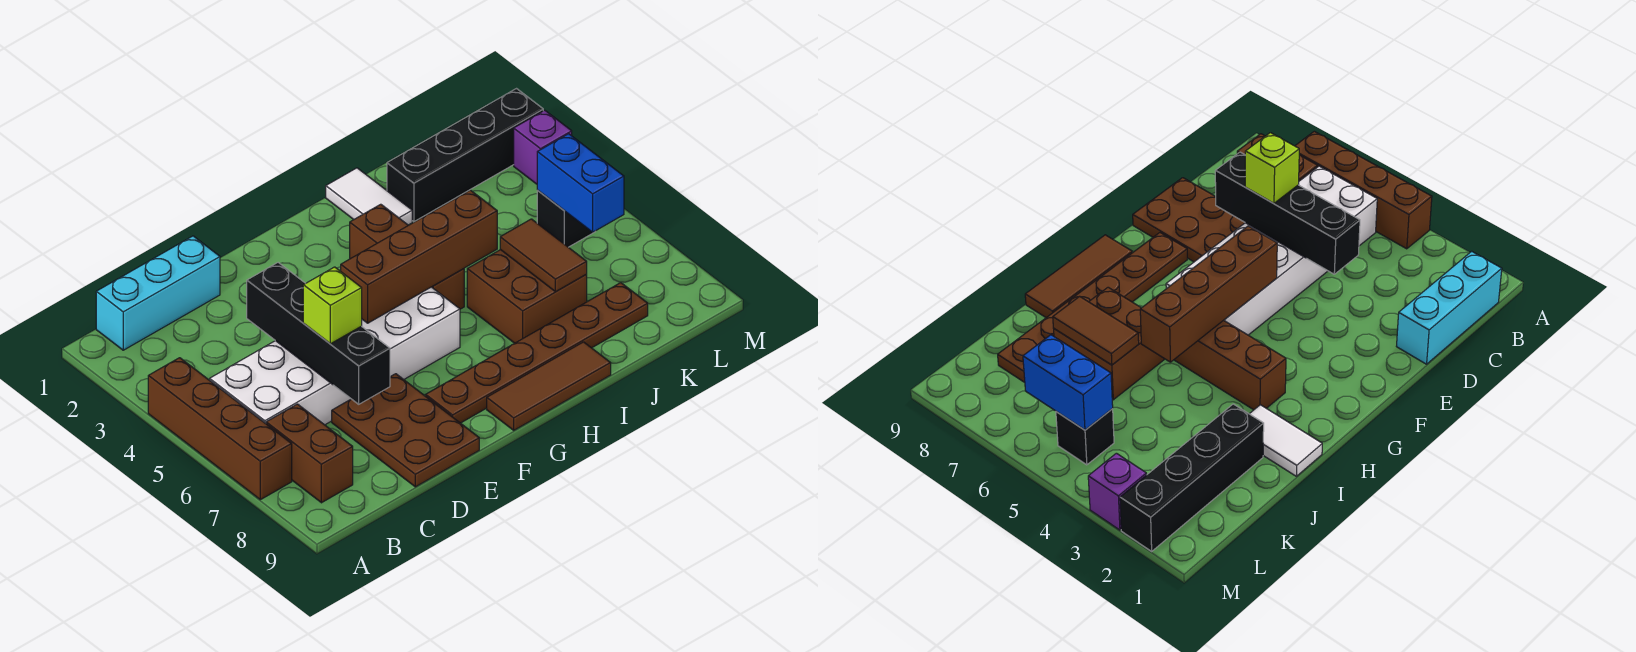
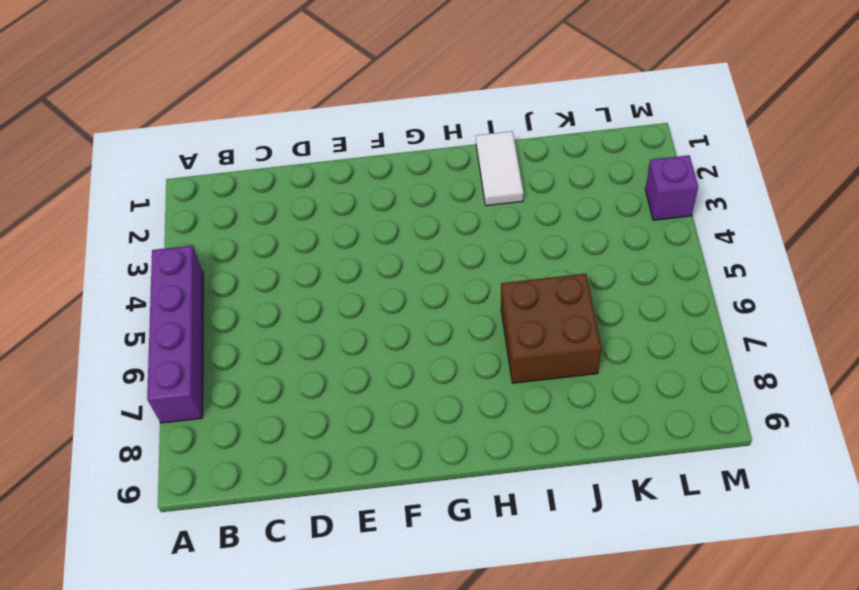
purple brick A4:A7 level 1 -> brown brick A4:A7 level 1
none -> cyan brick B1:D1 level 1
none -> white brick B5:G6 level 1
none -> brown brick B7:B8 level 1

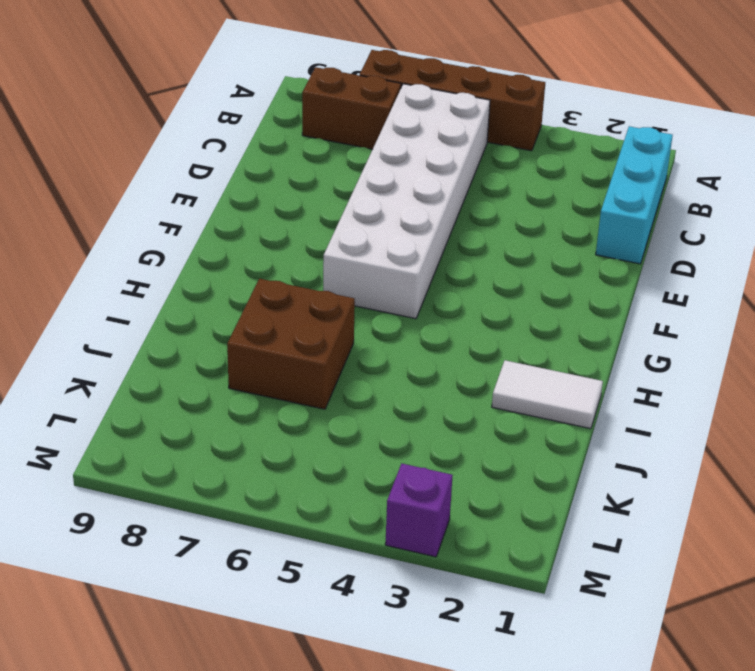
none -> brown plate D7:E9 level 1
none -> brown plate F8:K8 level 1
none -> brown tile G9:I9 level 1

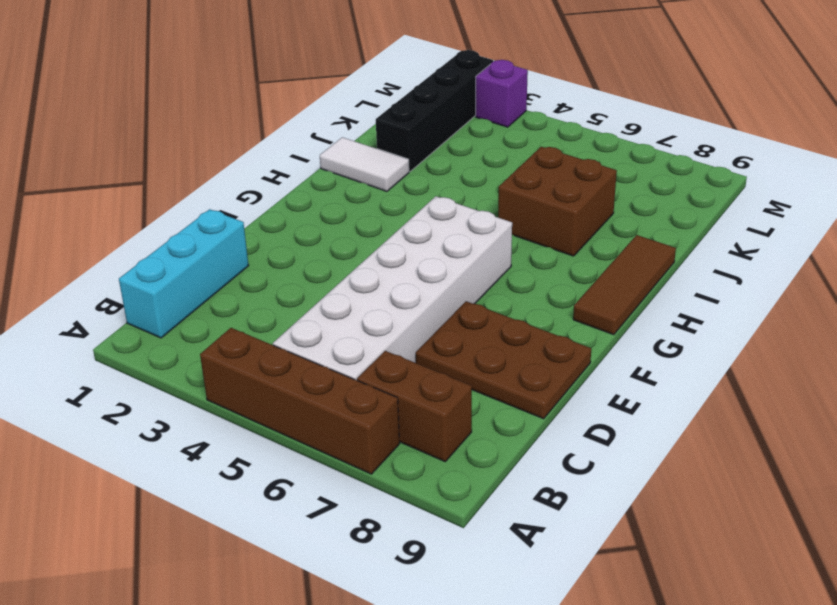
none -> brown plate F8:K8 level 1
none -> brown brick H3:H5 level 1
none -> black brick L5 level 1

